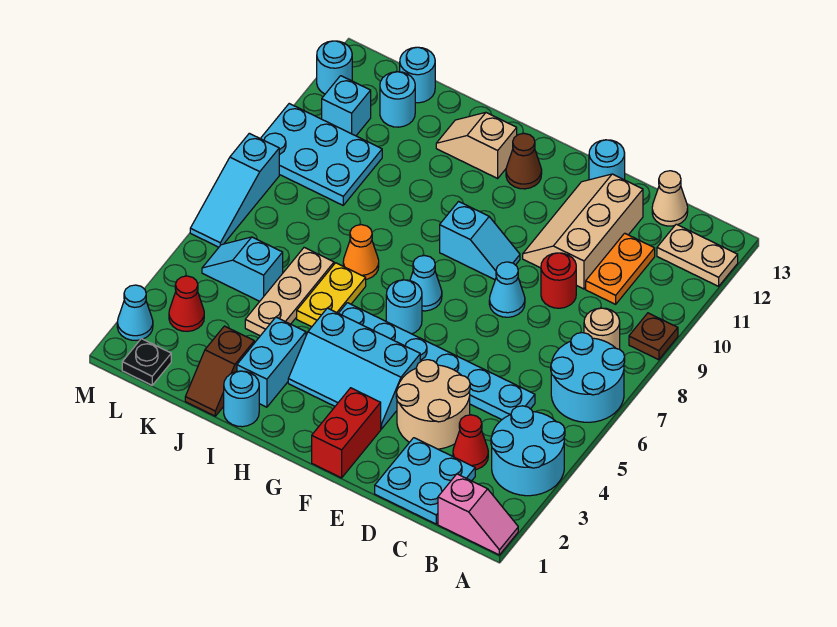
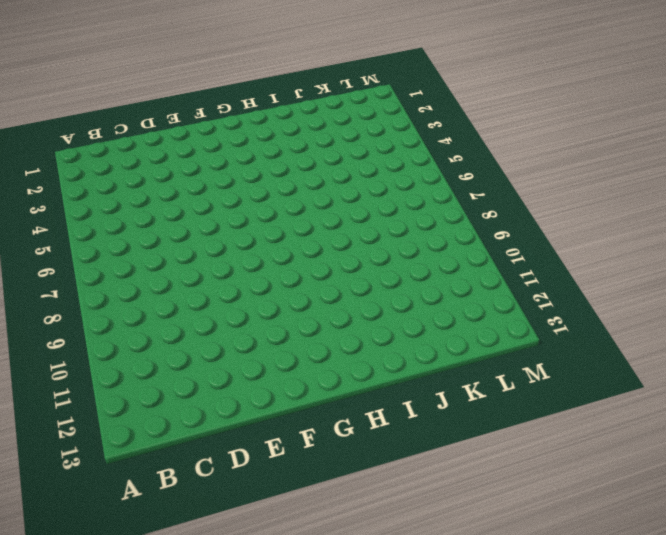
none -> pink slope A1:B1 level 1 top B
none -> cyan round brick A3:B4 level 1
none -> cyan round brick A6:B7 level 1
none -> brown plate A9 level 1

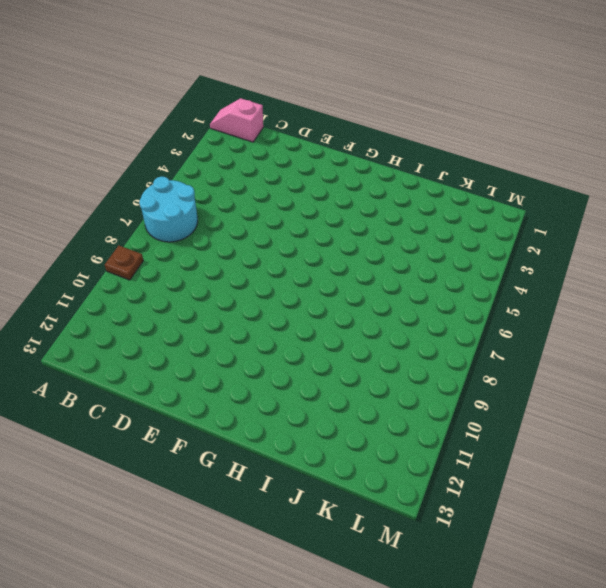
none -> cyan round brick A3:B4 level 1
none -> tan plate A12:B12 level 1
none -> tan round brick B8 level 1
none -> cyan plate C1:D2 level 1

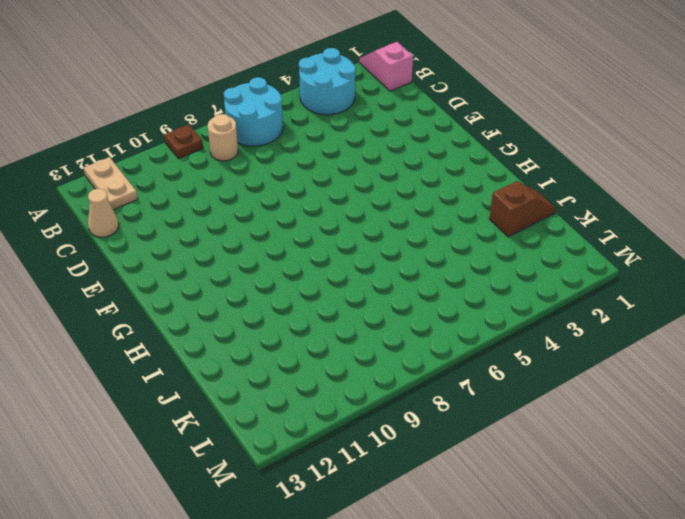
none -> cyan plate C1:D2 level 1
none -> red cone C3 level 1
none -> cyan plate C5:H5 level 1
none -> orange plate C10:C11 level 1

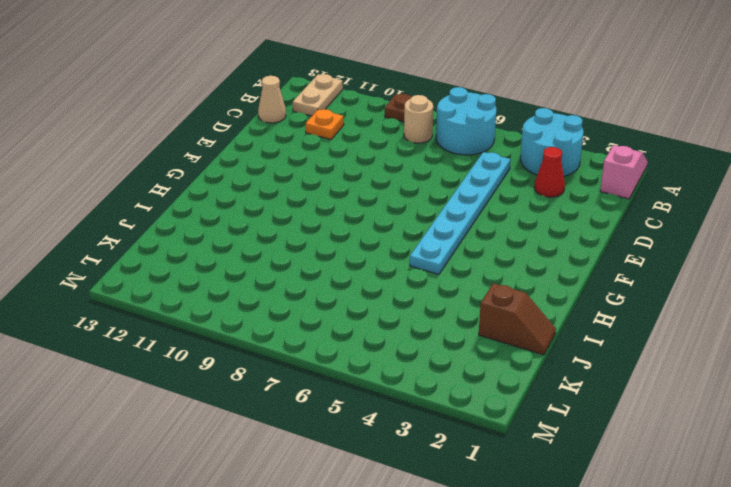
orange plate C11 level 1 -> orange plate C10:C11 level 1
none -> cyan plate C1:D2 level 1
none -> tan round brick D3:E4 level 1
none -> red round brick D9 level 1
none -> tan slope D10:E12 level 1 top D

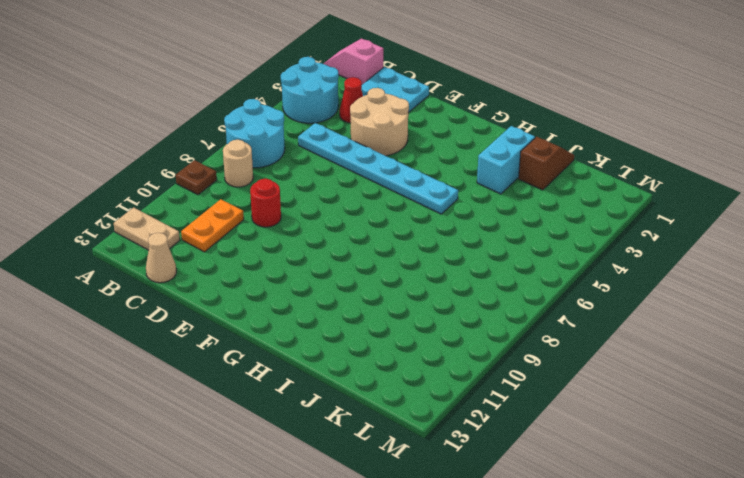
none -> tan slope D10:E12 level 1 top D
none -> cyan cone E8 level 1
none -> cyan round brick E13 level 1
none -> red brick F1:F2 level 1

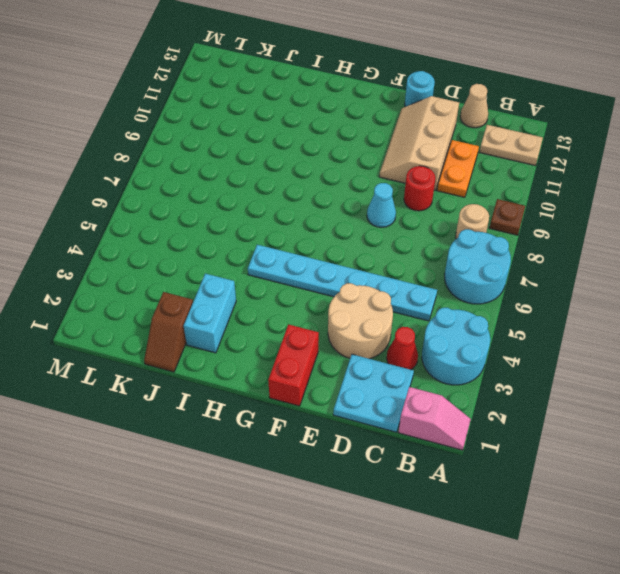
none -> cyan slope F3:H4 level 1 top 4
none -> cyan slope F9:G9 level 1 top G
none -> cyan round brick G6 level 1
none -> cyan cone G7 level 1

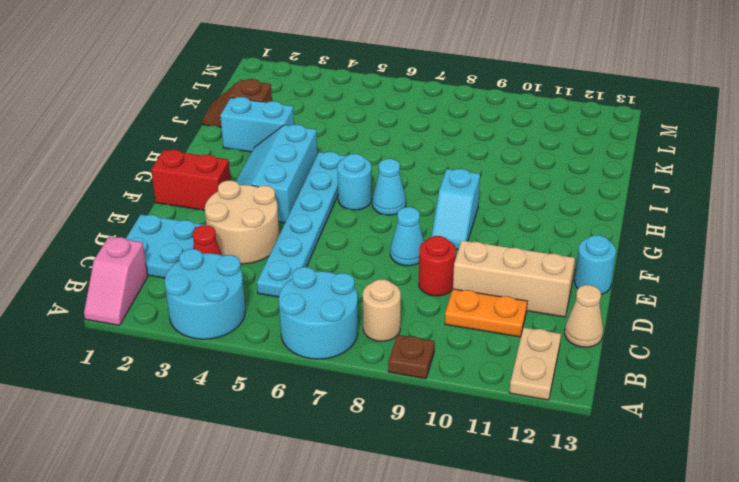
none -> brown cone G12 level 1
none -> tan slope H12:I12 level 1 top H
none -> cyan round brick I1 level 1
none -> yellow plate I5:I6 level 1

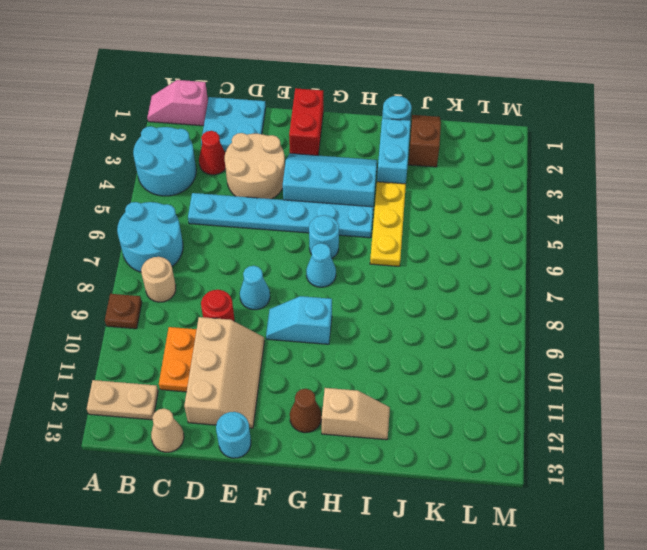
yellow plate I4:I6 level 1 -> yellow plate I5:I6 level 1
none -> orange cone I7 level 1
none -> tan plate J4:J6 level 1
none -> cyan slope K5:L5 level 1 top K
none -> cyan plate K9:M10 level 1

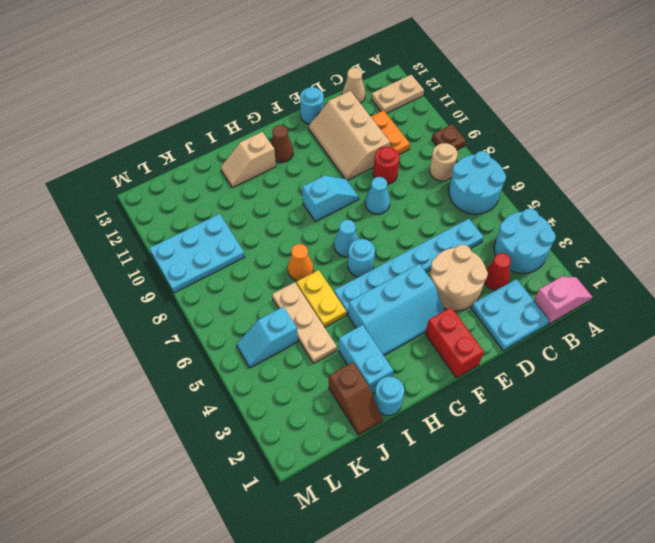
none -> cyan round brick K12 level 1
none -> cyan round brick K13 level 1
none -> black plate L1 level 1
none -> red cone L3 level 1

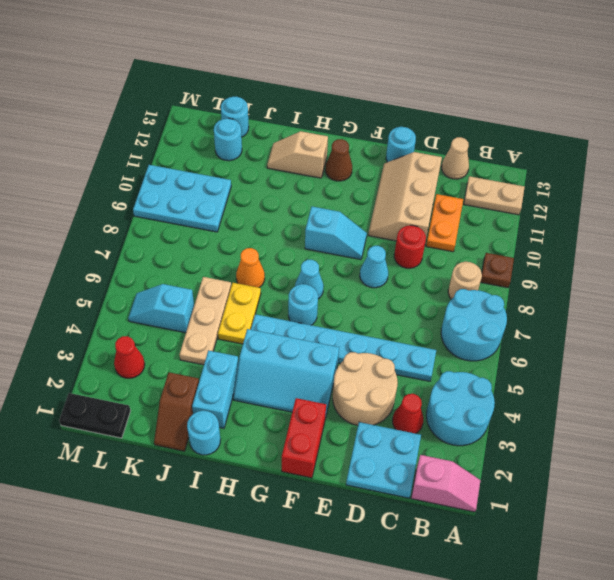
black plate L1:M1 level 1 -> black plate L1 level 1
none -> cyan brick L11 level 1
none -> cyan cone M2 level 1
none -> cyan slope M6:M8 level 1 top 8
none -> cyan round brick M12 level 1

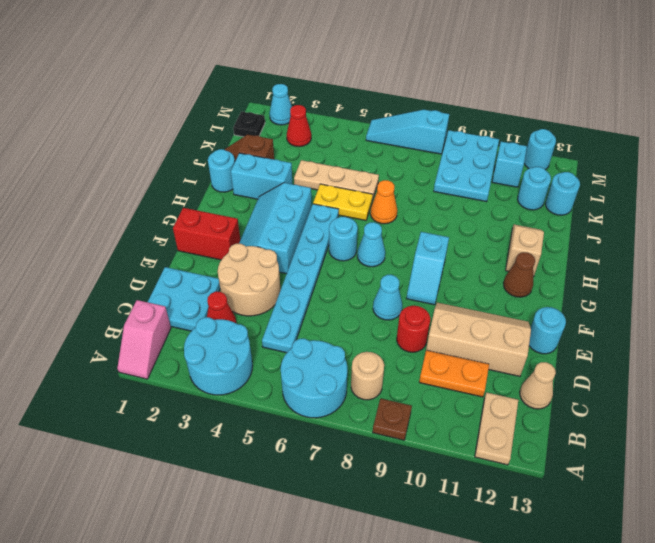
none -> cyan slope K5:L5 level 1 top K

